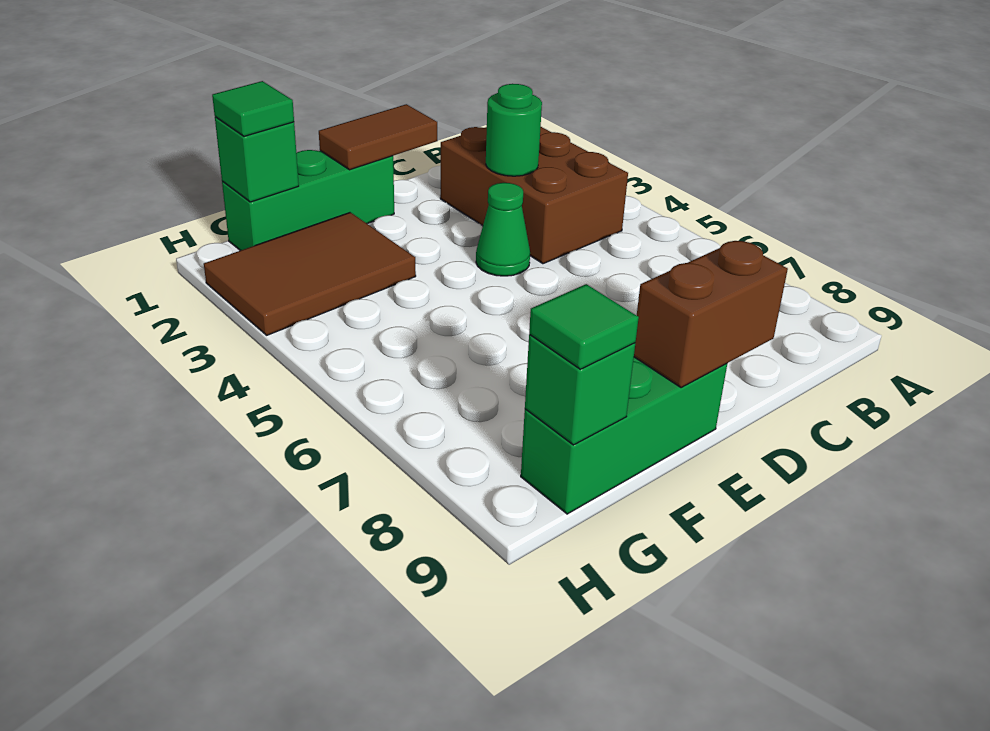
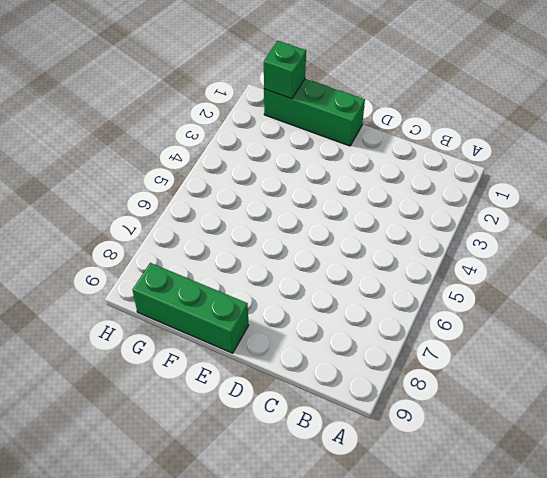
none -> brown brick B2:C4 level 1
none -> green cone D4 level 1
none -> brown tile F2:H3 level 1

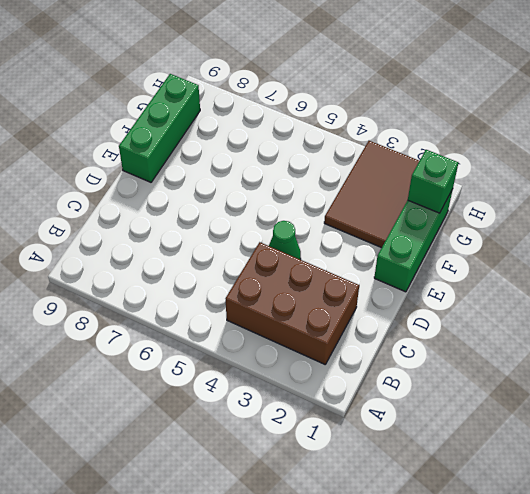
none -> green round brick C3 level 2
none -> brown tile D1:E1 level 2
none -> brown brick D9:E9 level 2

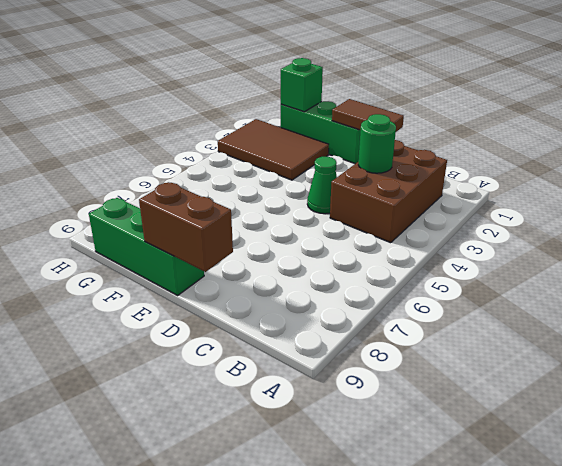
none -> green brick G9 level 2
none -> green tile G1 level 3
none -> green tile G9 level 3

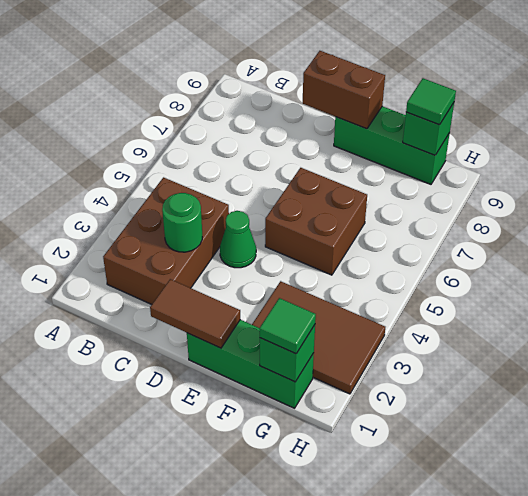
brown brick E5:F6 level 1 -> none

